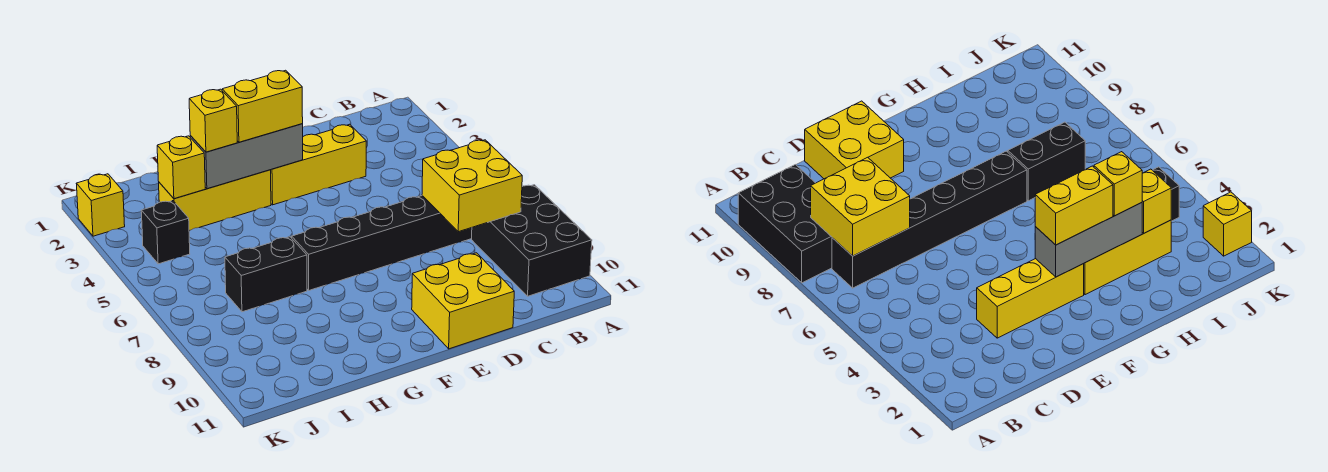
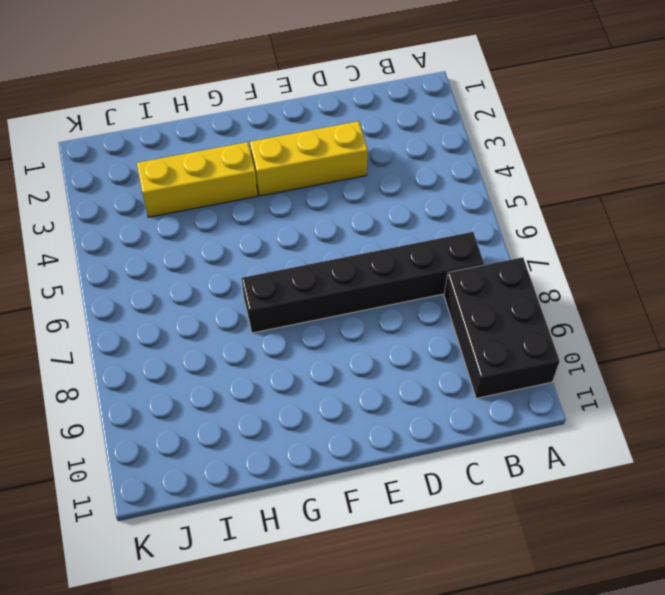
none -> yellow brick D10:E11 level 1
none -> black brick H7:I7 level 1
none -> black brick J4 level 1

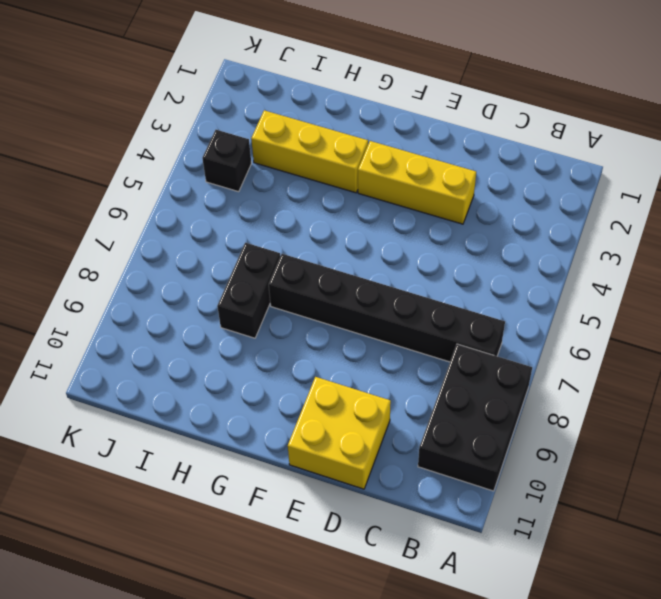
black brick H7:H8 level 1 -> black brick H7:I7 level 1
none -> yellow brick K2 level 1
none -> yellow brick B7:C8 level 2
none -> grey brick F3:H3 level 2

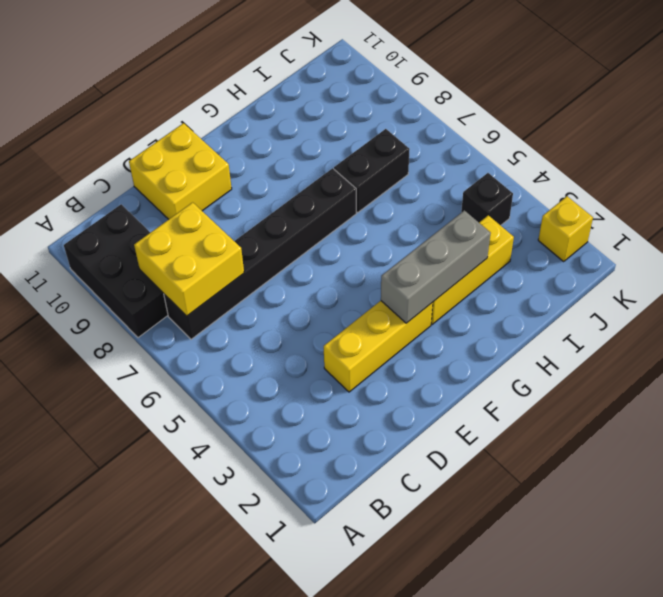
none -> yellow brick I3 level 2
none -> yellow brick F3:G3 level 3
none -> yellow brick H3 level 3

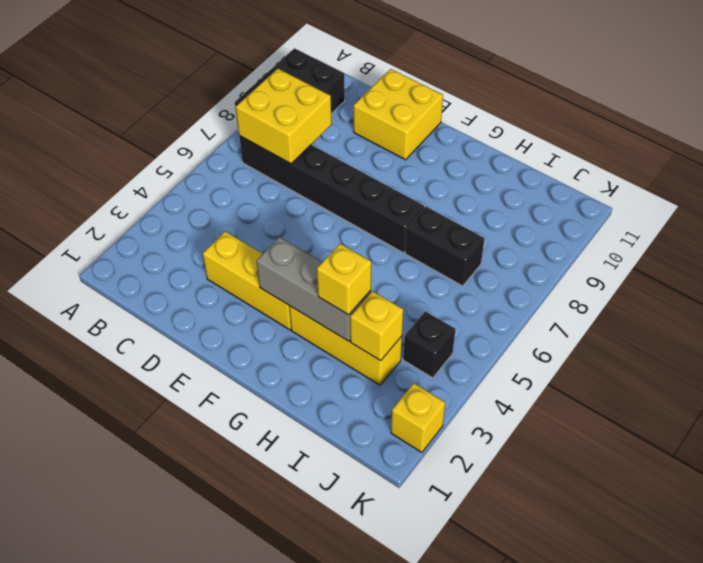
none -> yellow brick F3:G3 level 3

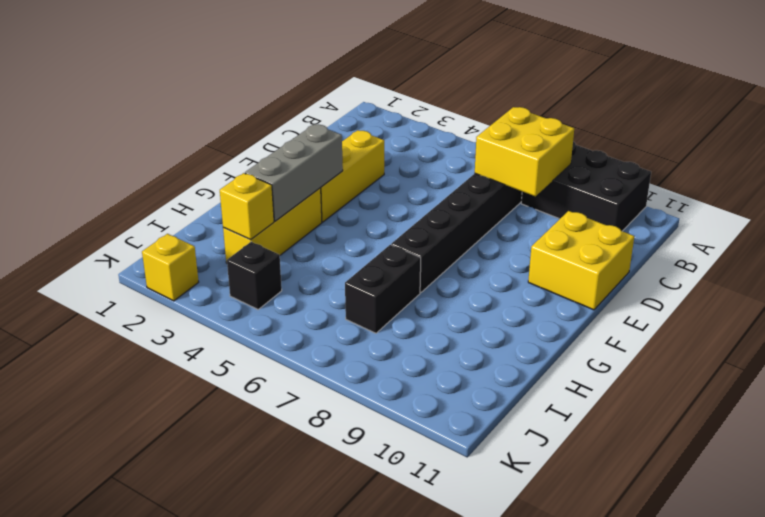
none -> yellow brick F3:G3 level 3
none -> yellow brick H3 level 3

